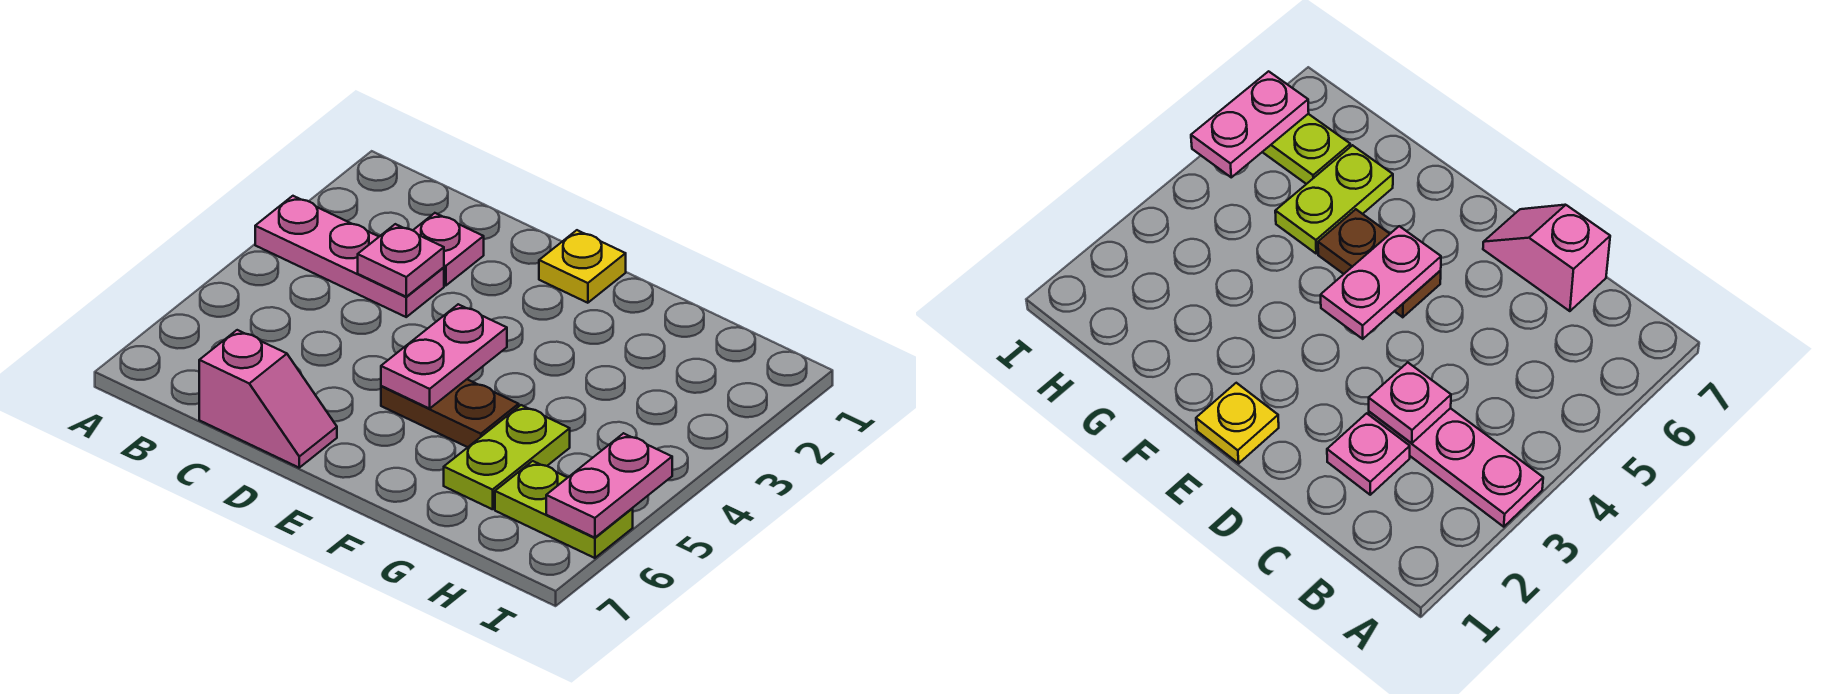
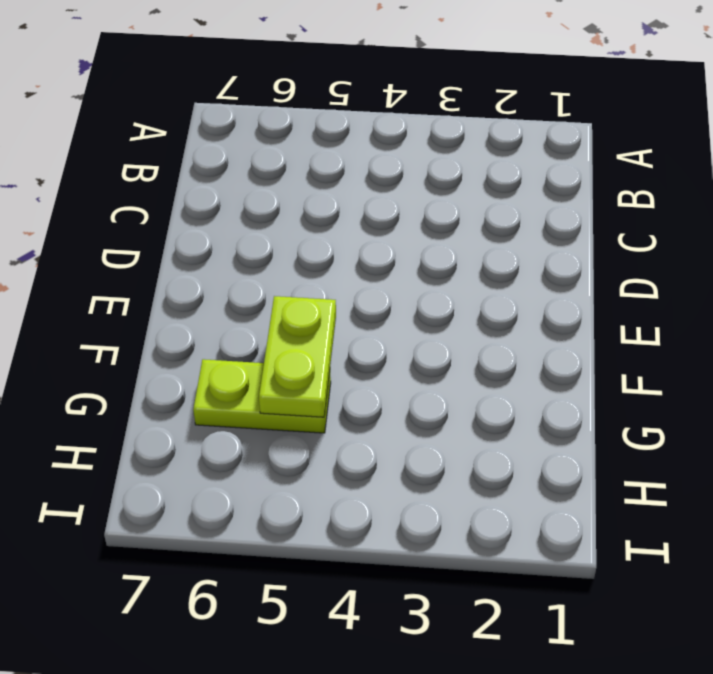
lime plate F5:G5 level 2 -> lime plate H6:I6 level 1
none -> pink plate A3:C3 level 1
none -> pink plate C2 level 1

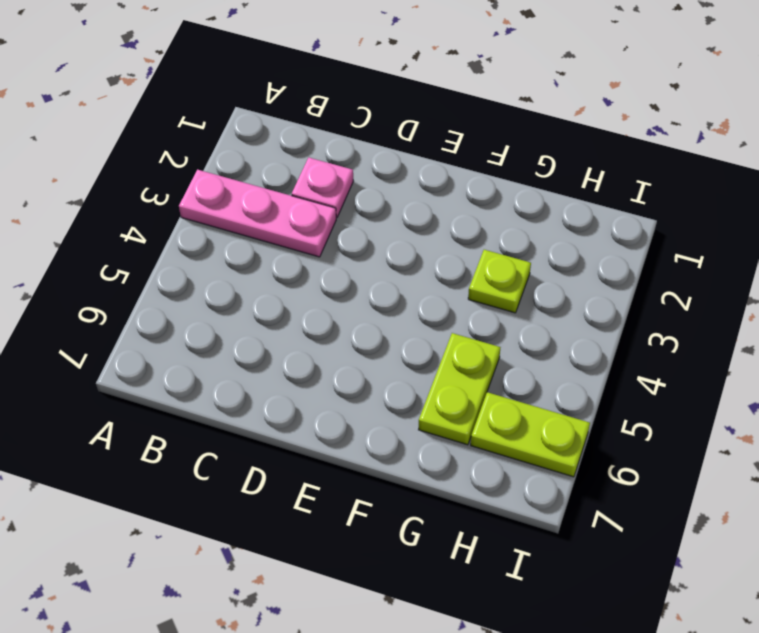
lime plate G3 level 1 -> none
none -> pink slope C7:D7 level 1 top C
none -> yellow plate E1 level 1

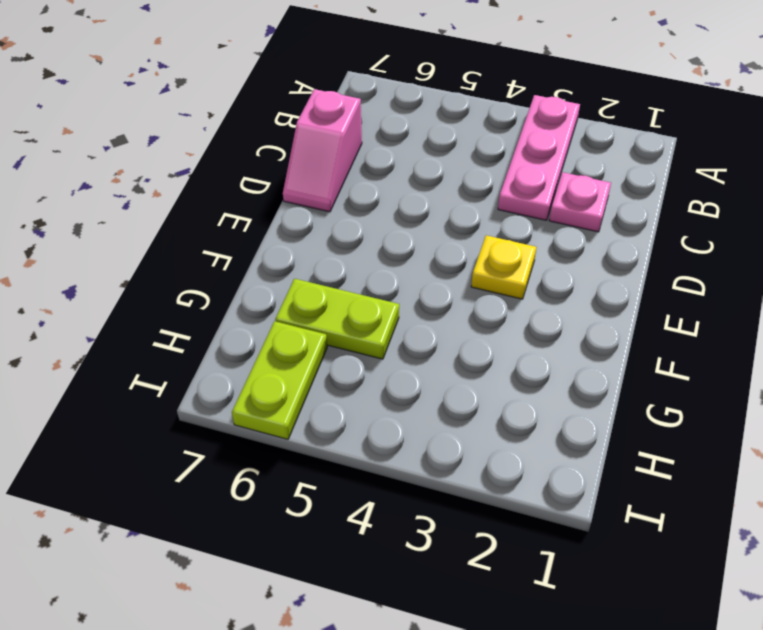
yellow plate E3 level 1 -> yellow plate E1 level 1
none -> brown plate E5:F5 level 1
none -> pink plate C3 level 2

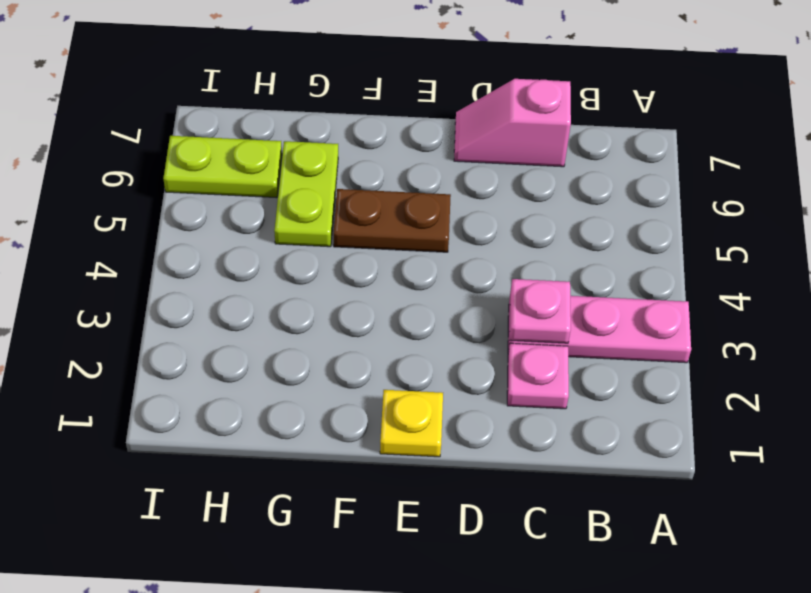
none -> pink plate E4:E5 level 2
none -> pink plate I5:I6 level 2

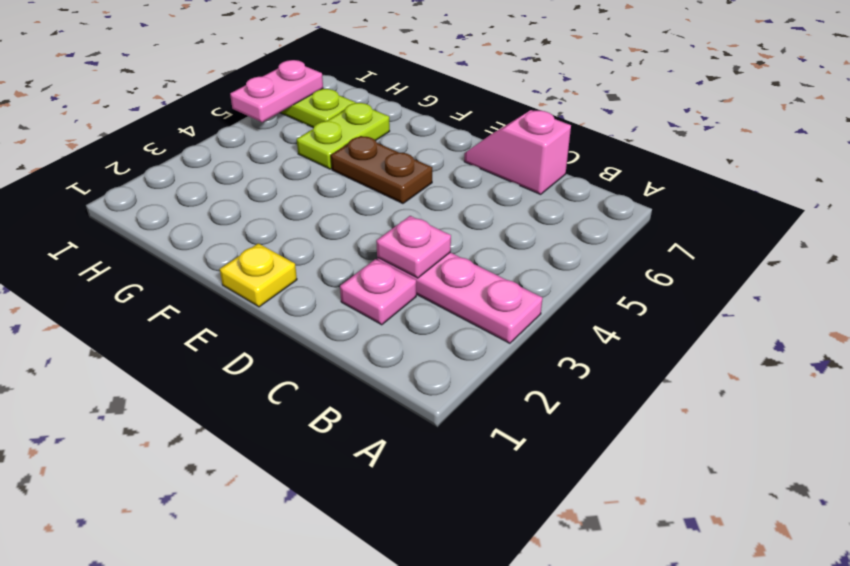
none -> pink plate E4:E5 level 2

